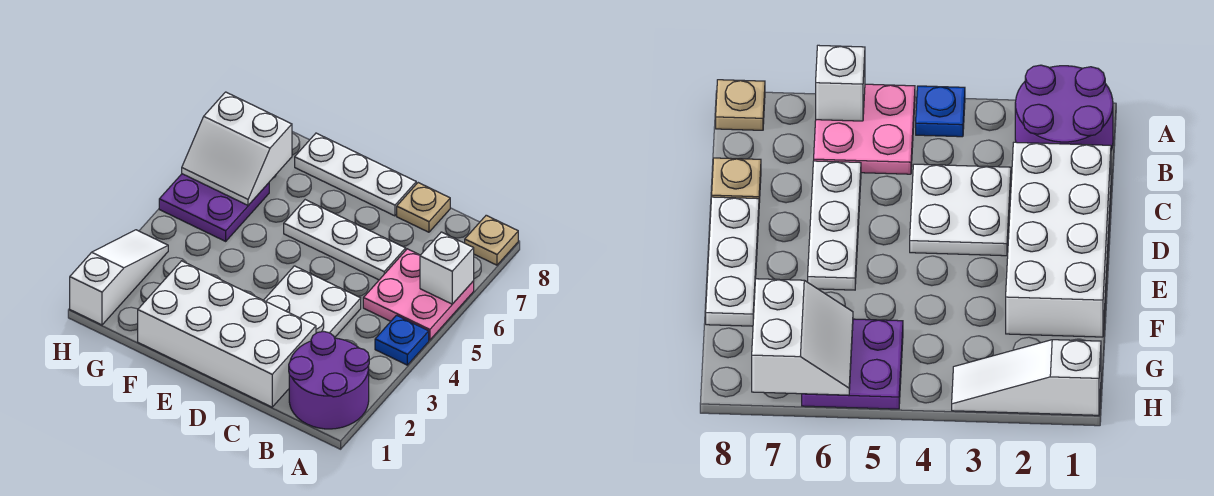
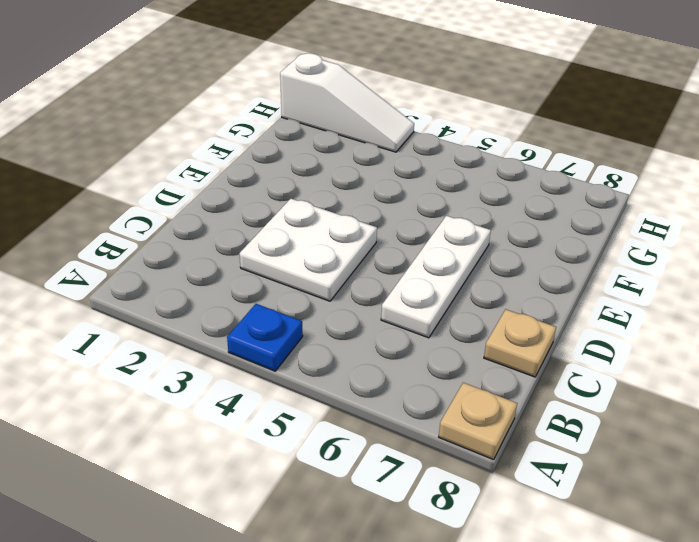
none -> purple round brick A1:B2 level 1
none -> pink plate A5:B6 level 1
none -> white brick C1:F2 level 1

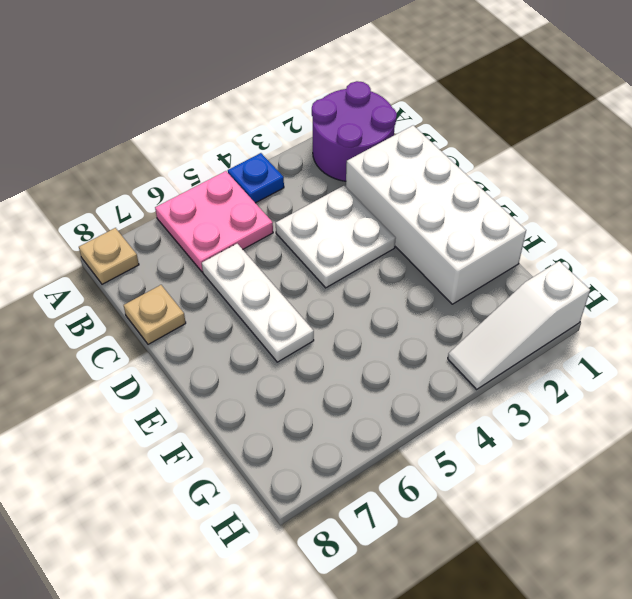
none -> white plate D8:F8 level 1
none -> purple plate G5:H6 level 1
none -> white brick A6 level 2

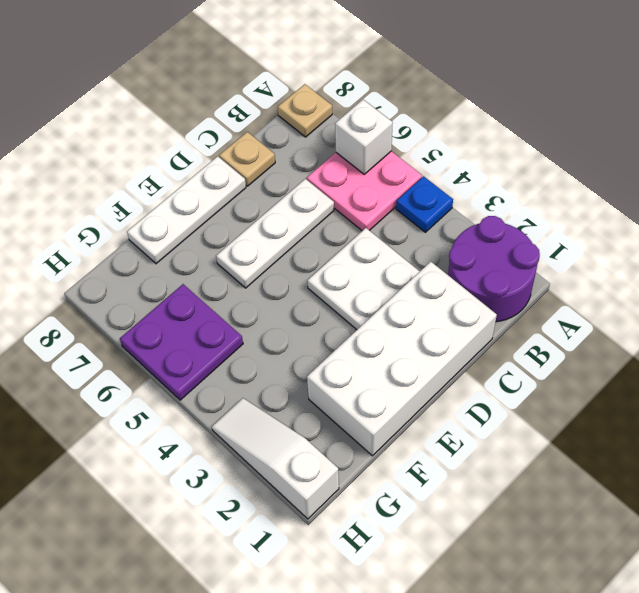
none -> white slope G6:H7 level 2 top 7

